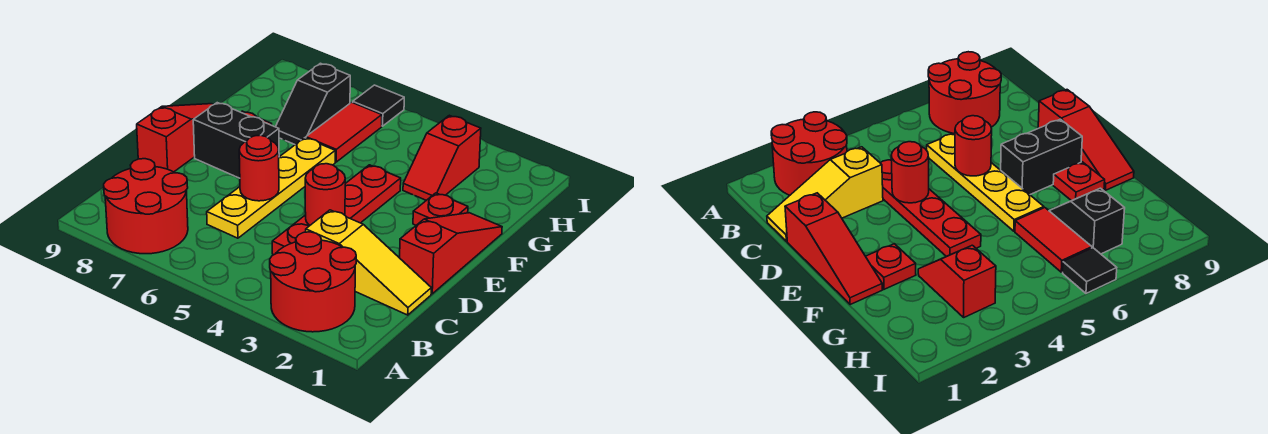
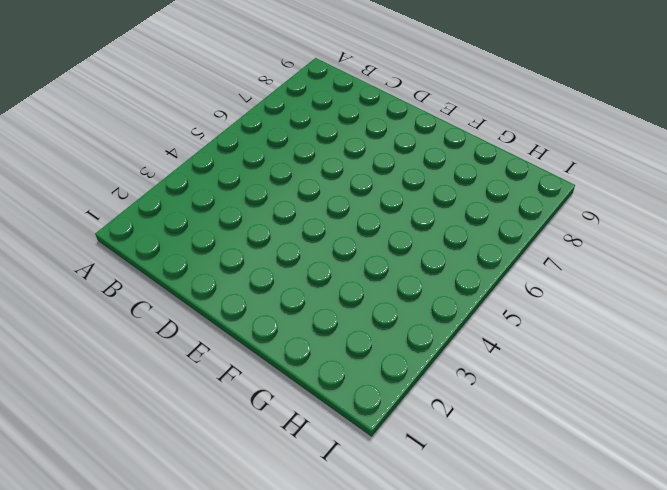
none -> red round brick A2:B3 level 1
none -> red round brick A7:B8 level 1
none -> yellow slope C1:C3 level 1 top 3

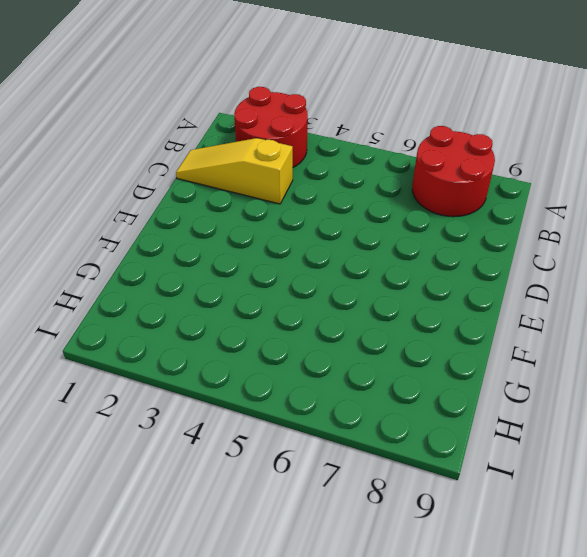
none -> red plate C4:F4 level 1
none -> yellow plate C6:F6 level 1
none -> red slope D1:F1 level 1 top D

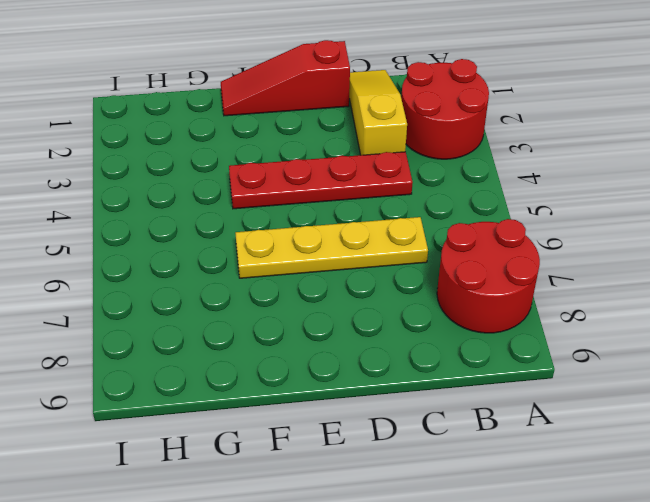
none -> red slope D9:F9 level 1 top D
none -> black brick E7:E8 level 1
none -> red plate F2 level 1

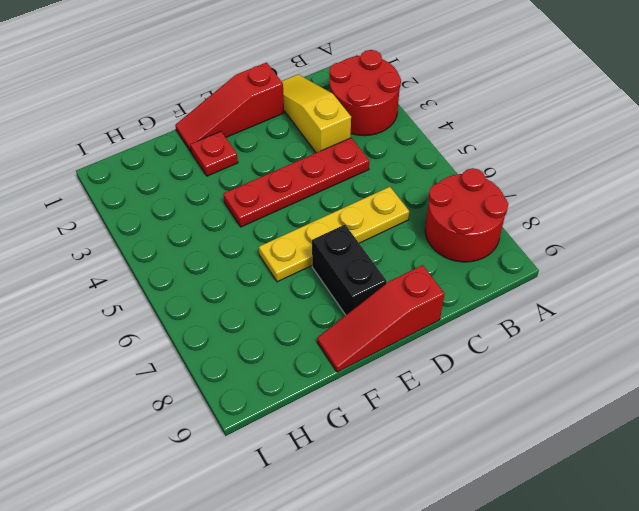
none -> red plate F8 level 1
none -> red slope G3:H3 level 1 top H
none -> red tile G6:H6 level 1

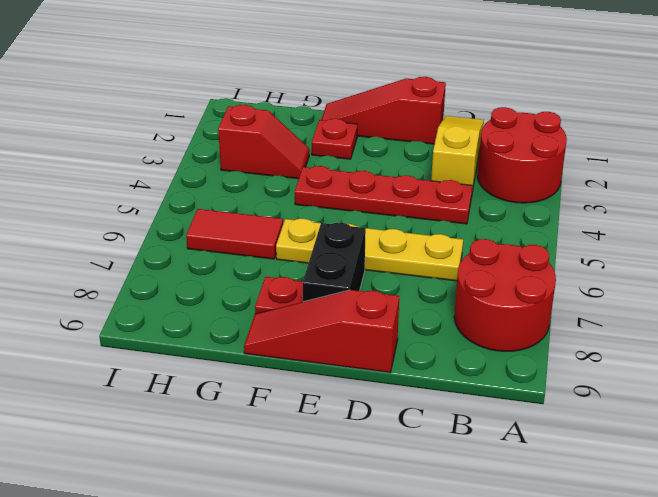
none -> black slope G7:H7 level 1 top H
none -> black tile I6 level 1
none -> red round brick D4 level 2

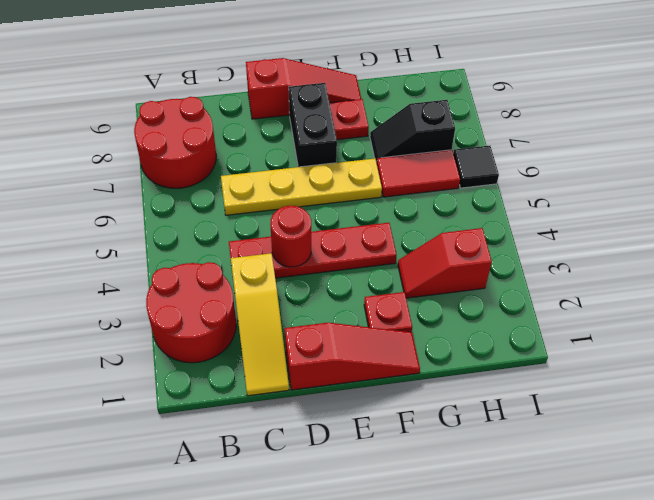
none -> red round brick D6 level 2

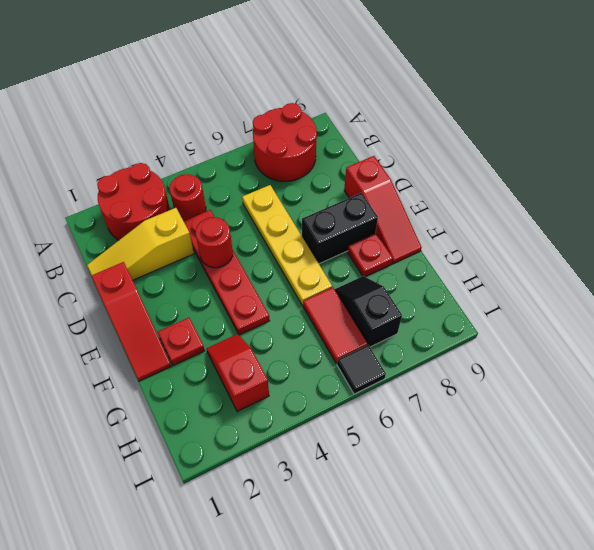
red round brick B4 level 1 -> red round brick D6 level 2

